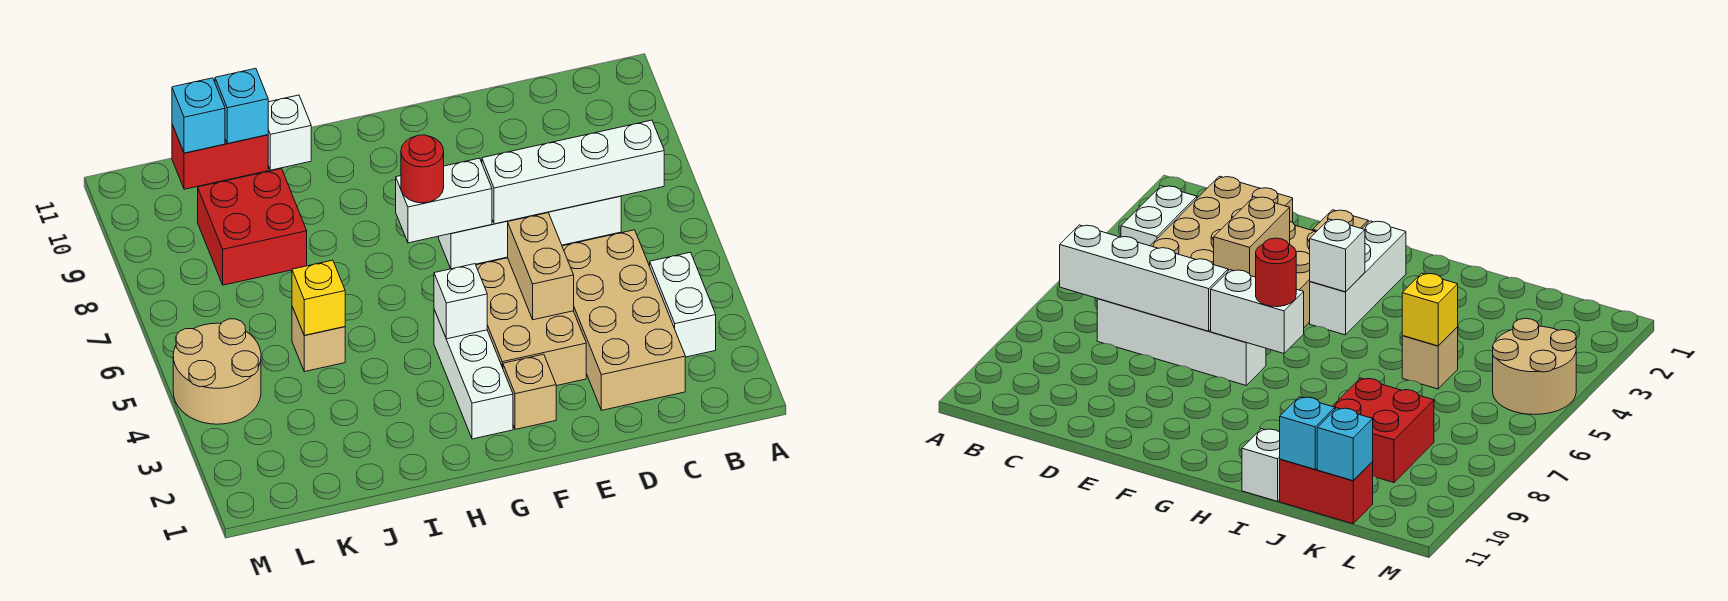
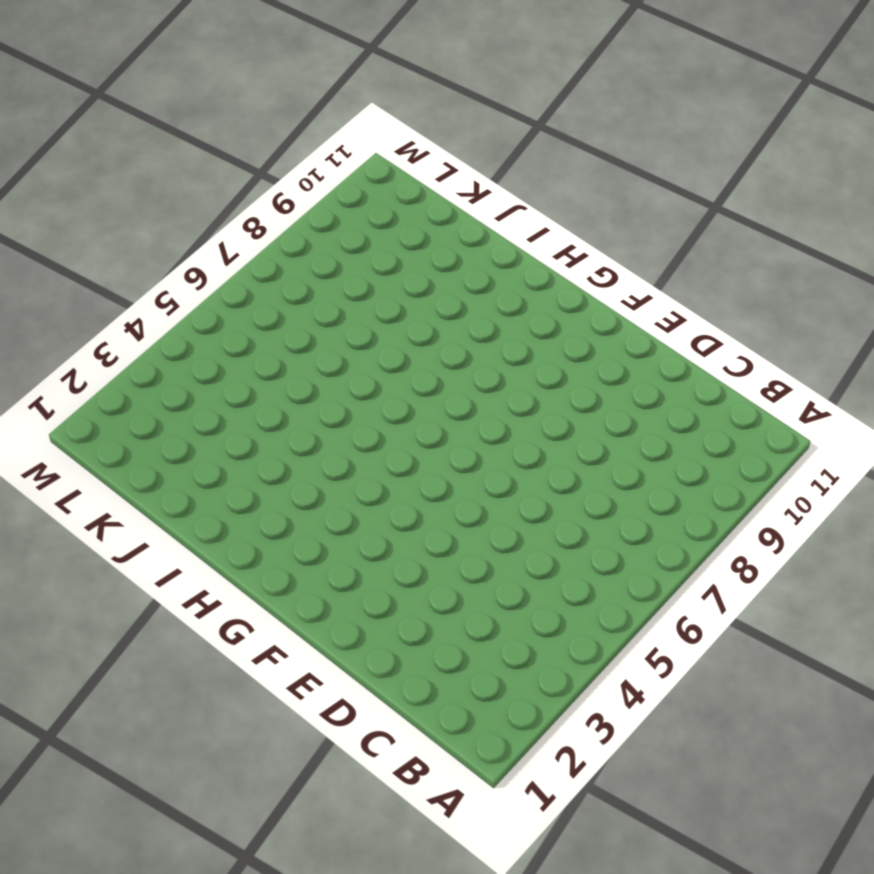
none -> white brick B3:B4 level 1
none -> tan brick C2:D5 level 1
none -> white brick C7:F7 level 1

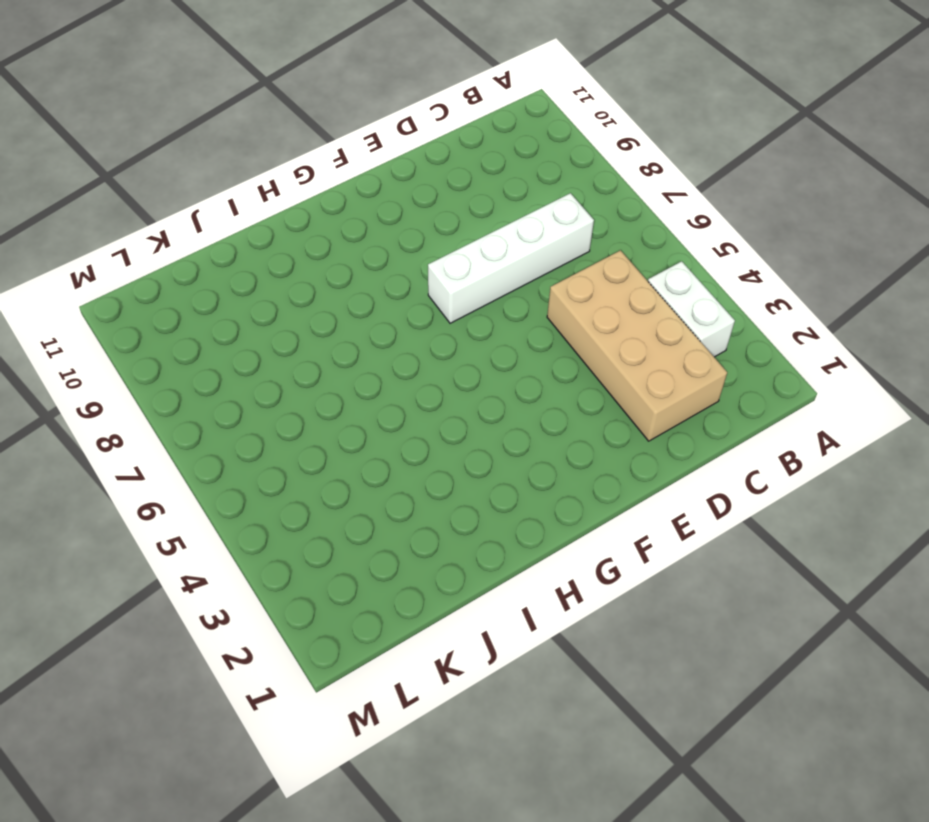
none -> tan brick E3:F5 level 1
none -> tan brick F2 level 1
none -> white brick G2:G4 level 1

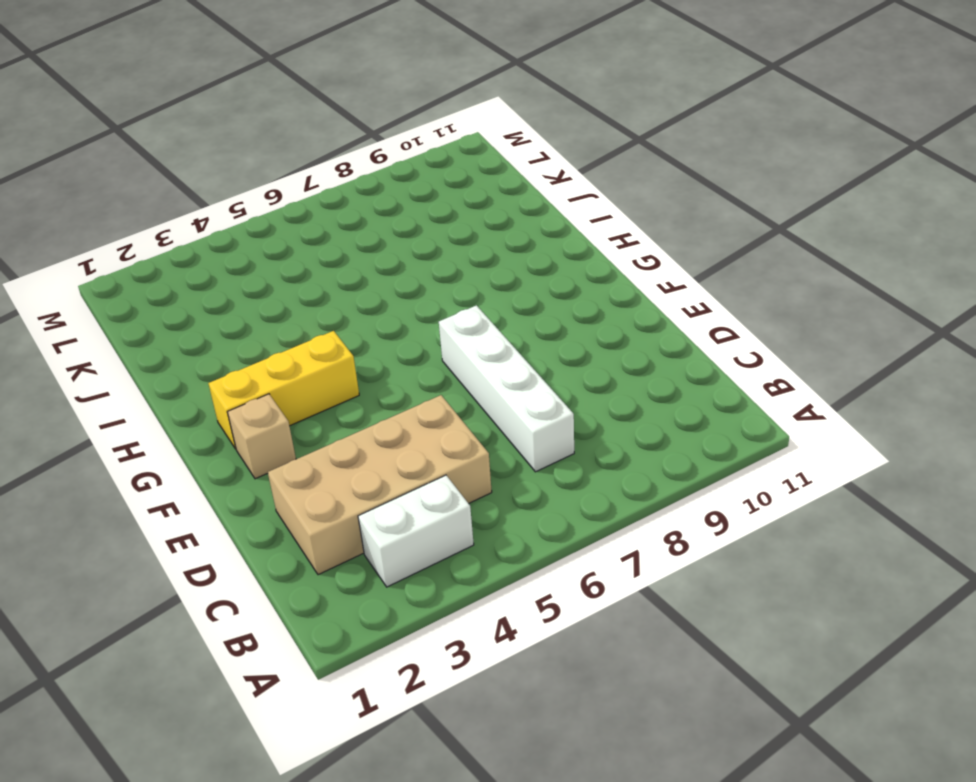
yellow brick G2:G4 level 1 -> white brick G2:G4 level 1
none -> tan brick E3:F5 level 1
none -> white brick I11 level 1
none -> tan brick J5 level 1

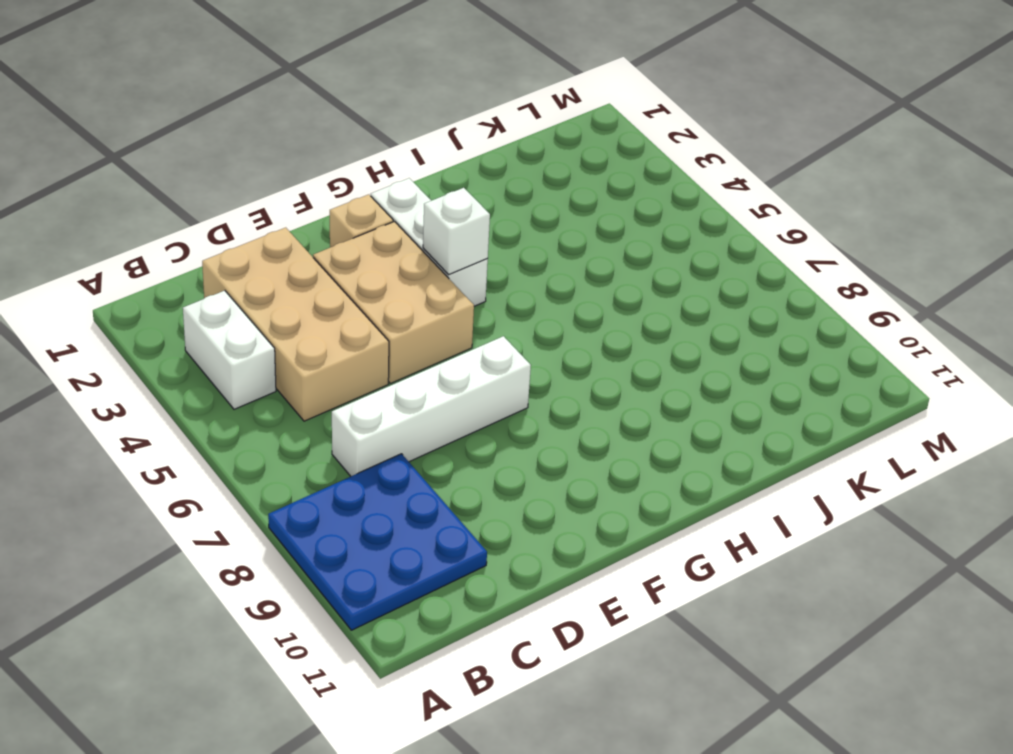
blue plate A8:C10 level 1 -> none
none -> white brick I11 level 1
none -> tan brick J5 level 1
none -> red brick J8:K9 level 1

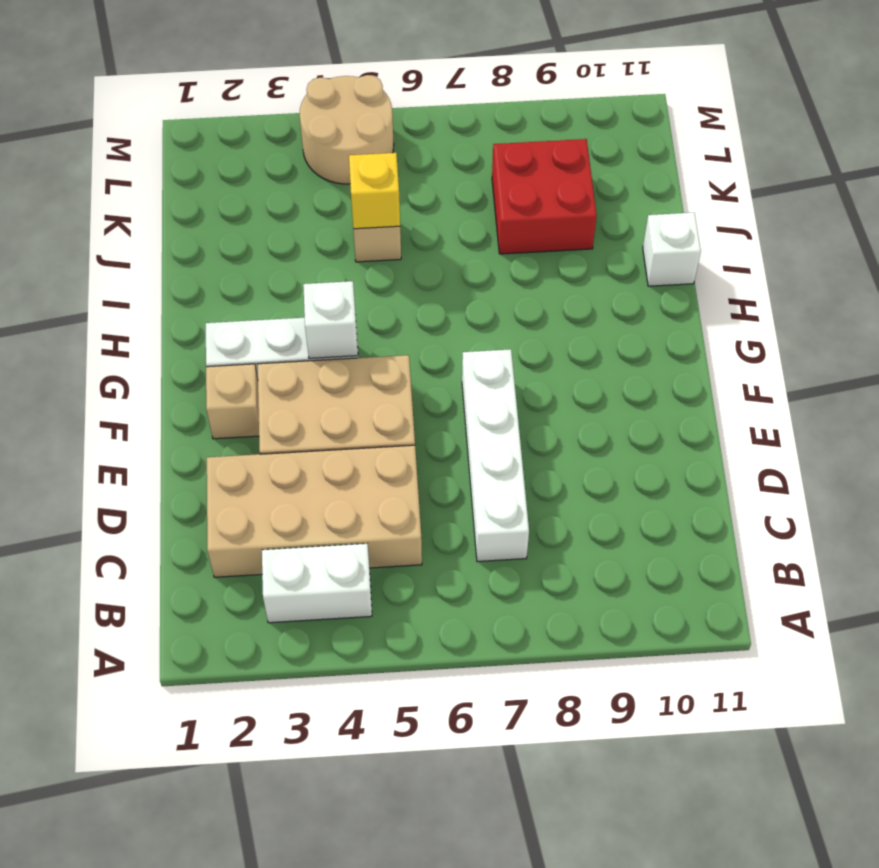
none -> red brick J11:K11 level 1
none -> white brick B7:E7 level 2
none -> tan brick E4:E5 level 2

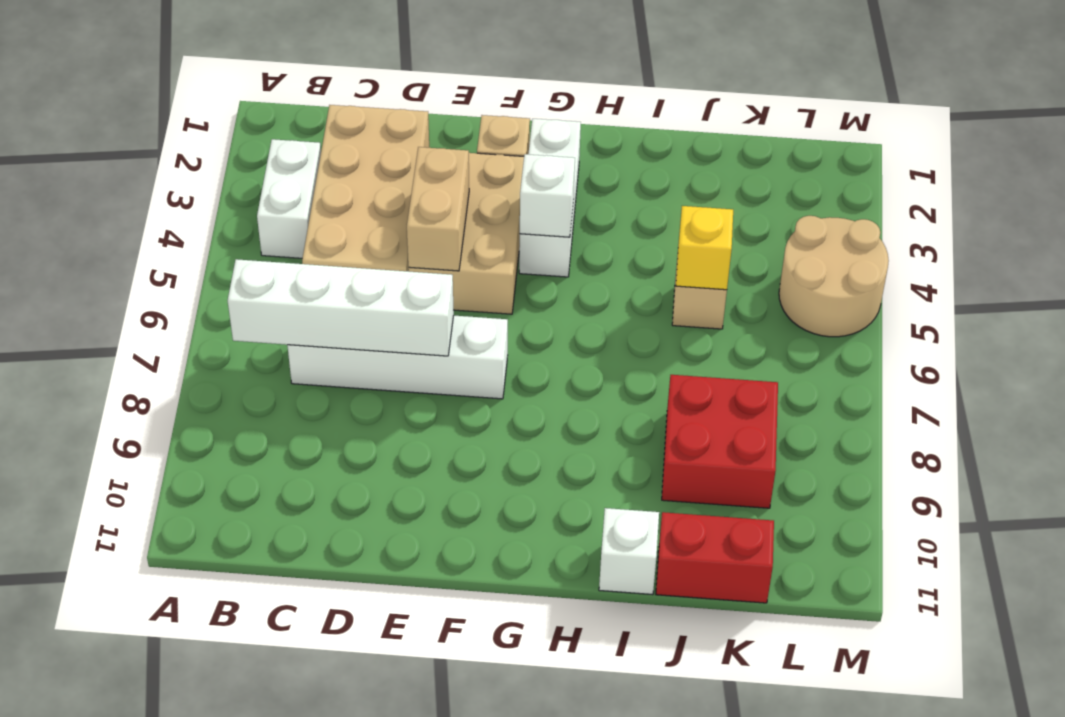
none -> white brick F7:G7 level 2
none -> cyan brick J11 level 2
none -> cyan brick K11 level 2

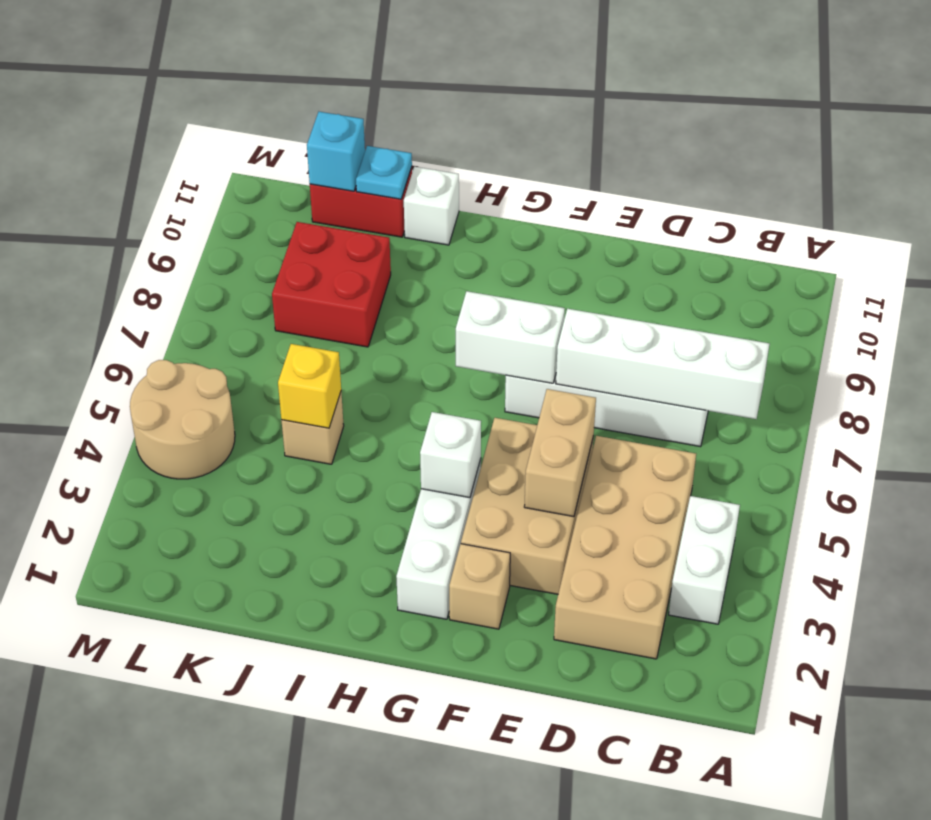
cyan plate J11 level 2 -> cyan brick J11 level 2
none -> red round brick G7 level 3

